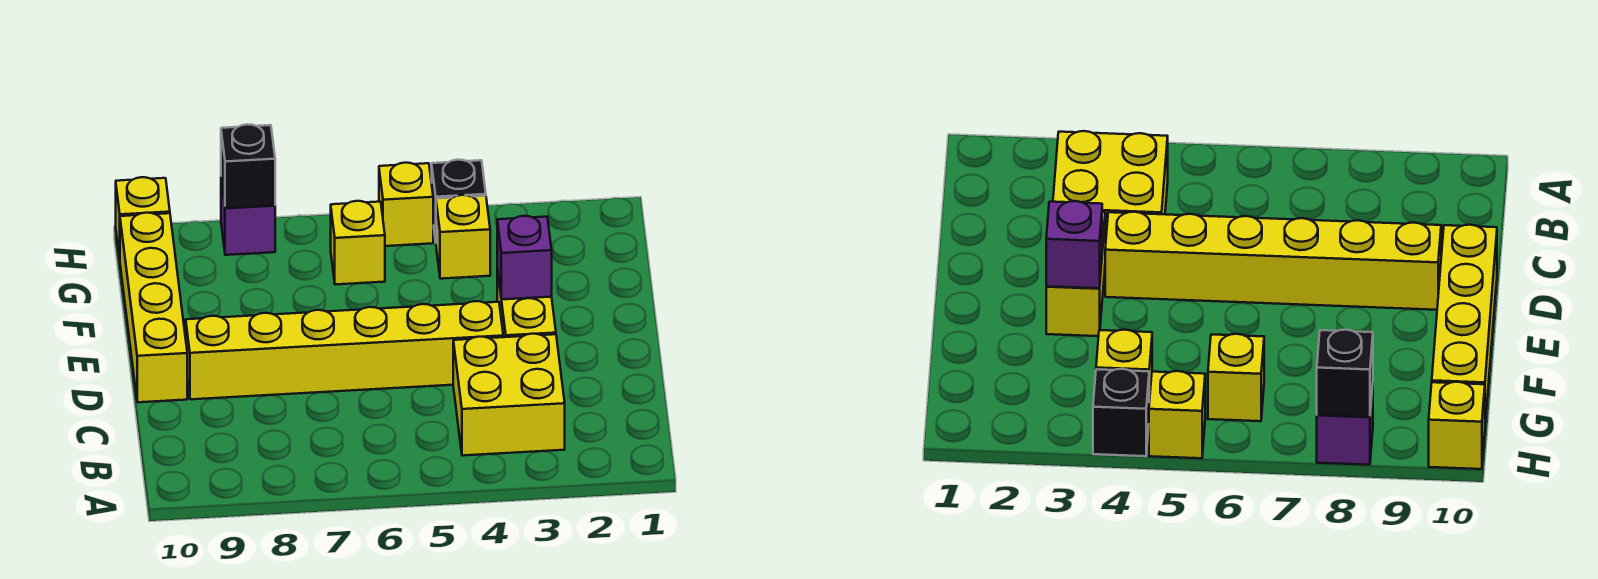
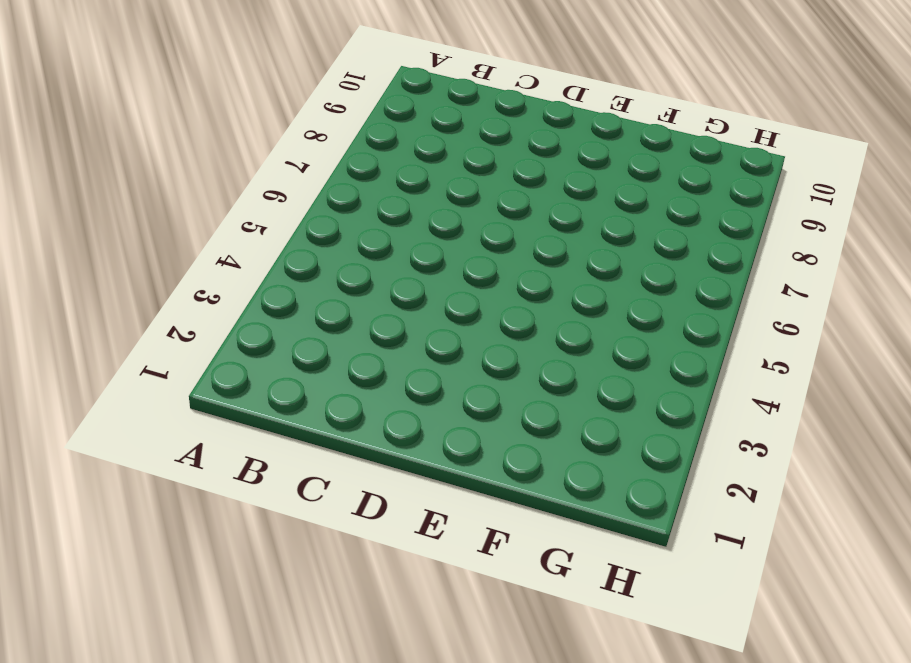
none -> yellow brick B3:C4 level 1
none -> yellow brick D3:E3 level 1
none -> yellow brick D4:D9 level 1

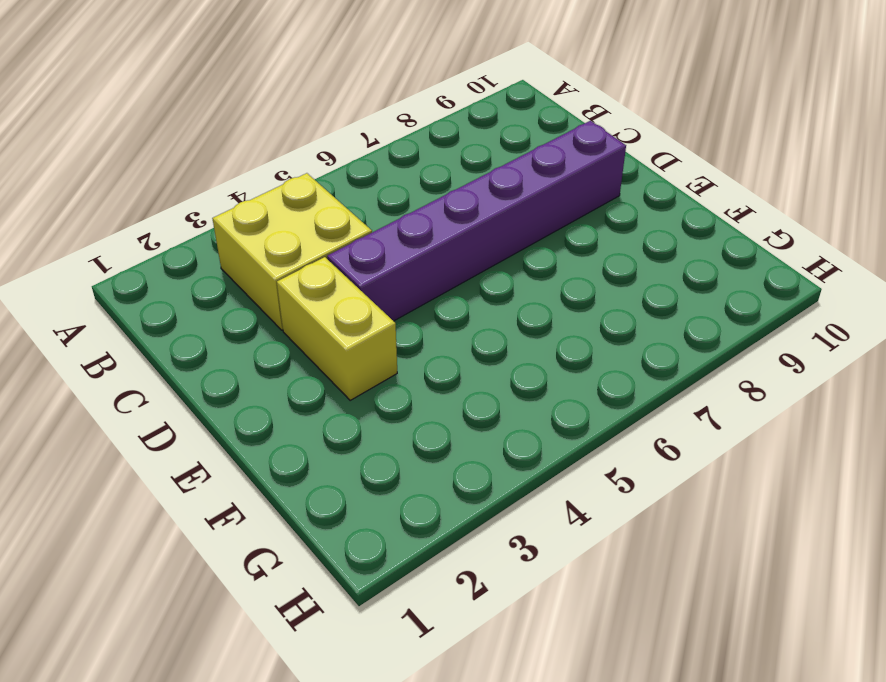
purple brick D4:D9 level 1 -> yellow brick D4:D9 level 1
none -> yellow brick D10:G10 level 1
none -> yellow brick G4 level 1
none -> yellow brick G6 level 1

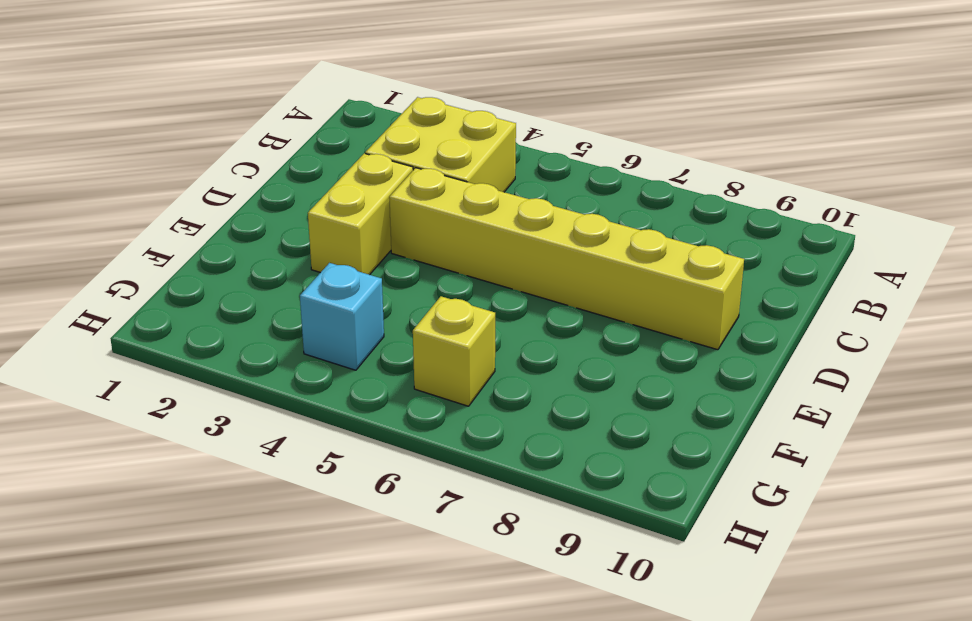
cyan brick G4 level 1 -> yellow brick G4 level 1
none -> yellow brick D10:G10 level 1
none -> black brick H4 level 1
none -> yellow brick H5 level 1

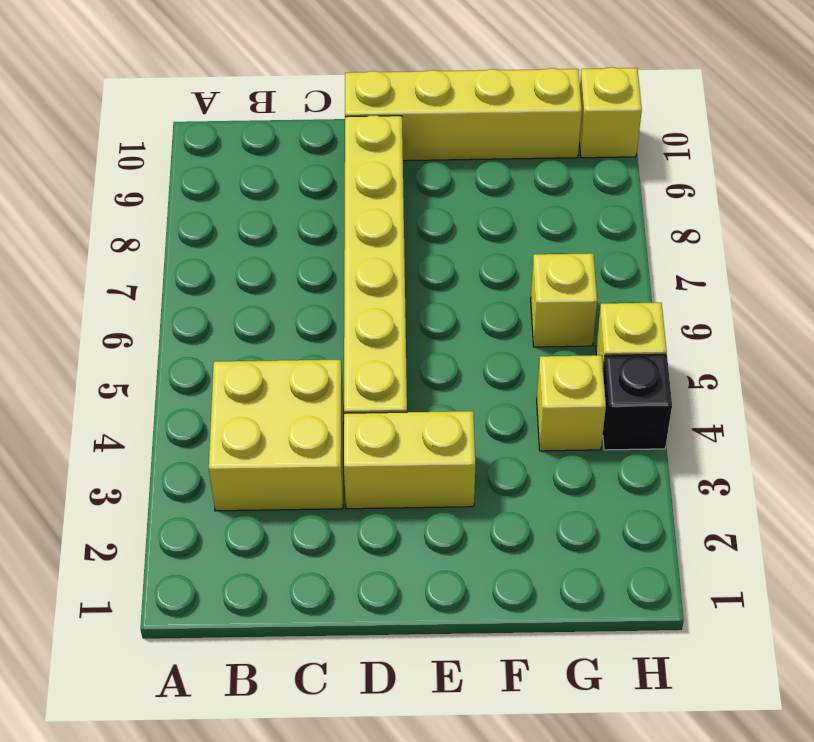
none -> purple brick H8 level 1
none -> purple brick E3 level 2
none -> black brick H8 level 2

